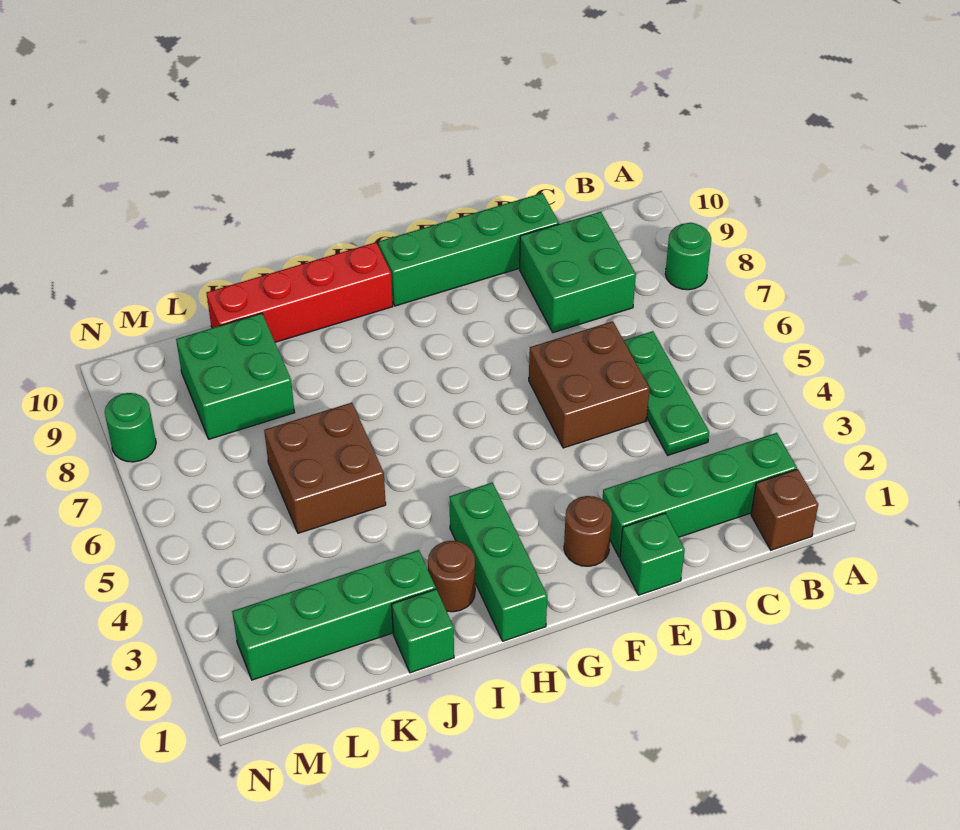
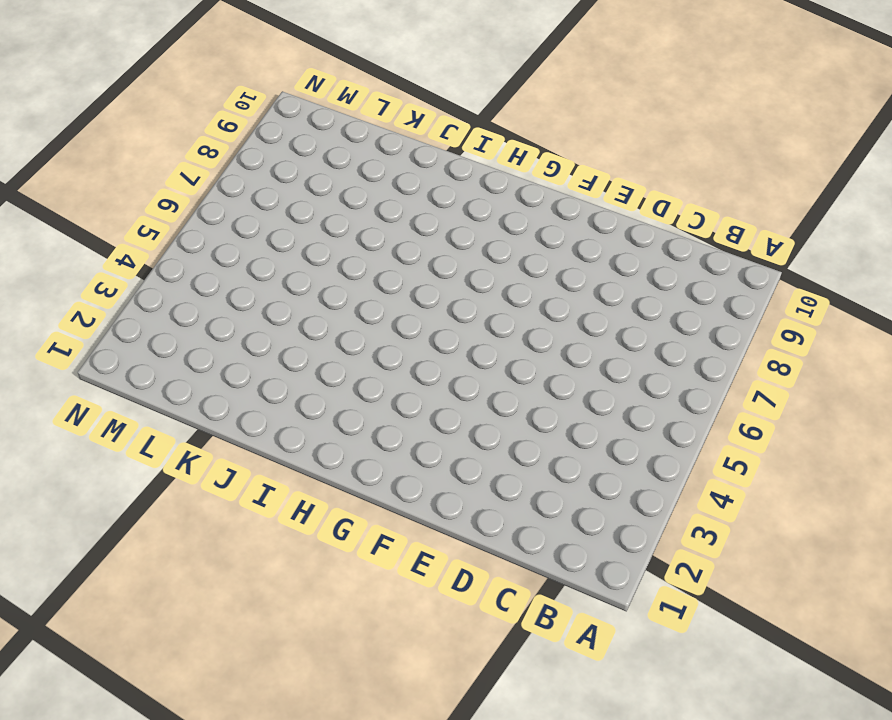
none -> green round brick A8 level 1
none -> brown brick B1 level 1
none -> green brick B2:E2 level 1

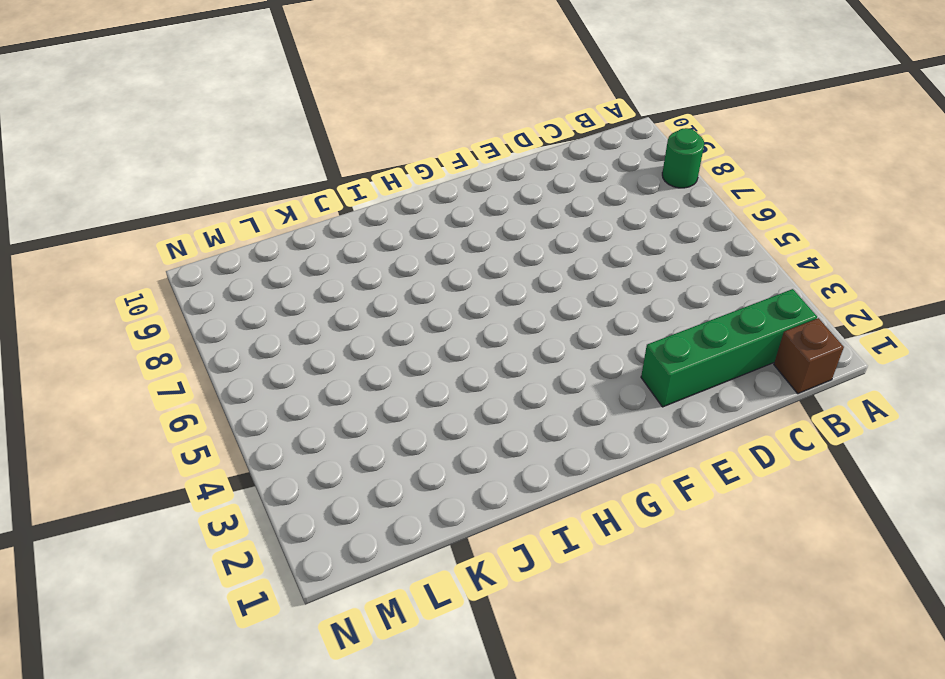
none -> green plate C4:C6 level 1
none -> green brick C8:D9 level 1
none -> brown brick D5:E6 level 1

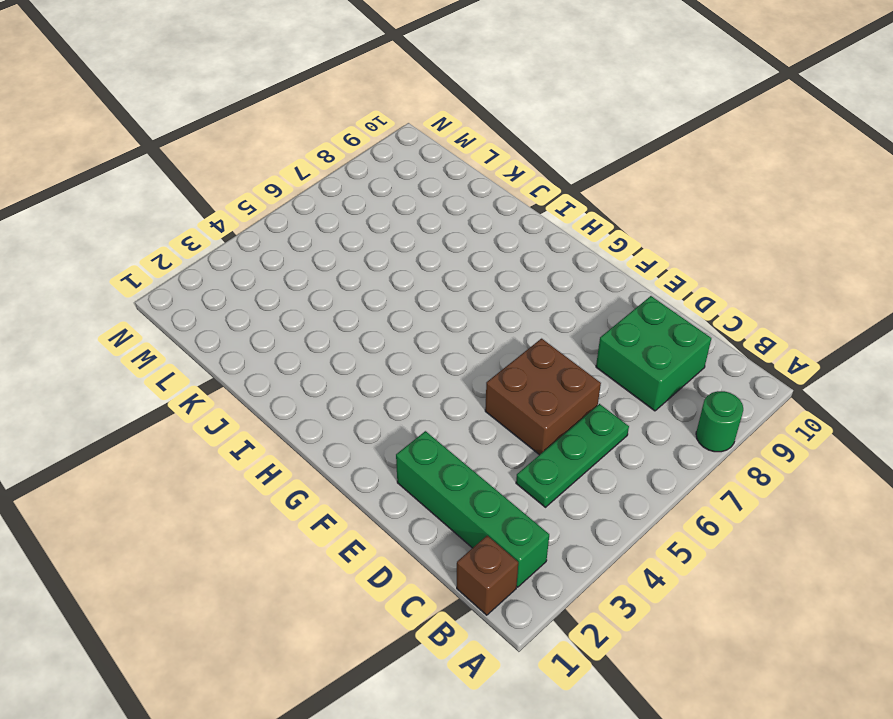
none -> green brick D10:G10 level 1
none -> green brick E1 level 1
none -> brown round brick F2 level 1

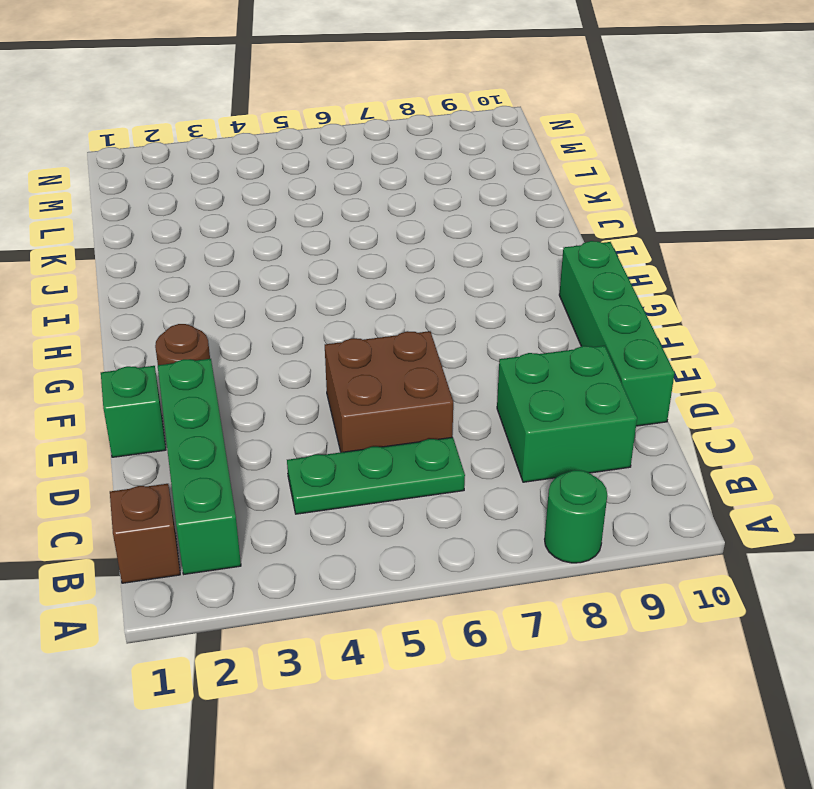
none -> green brick H1:H3 level 1
none -> red brick H10:K10 level 1
none -> brown round brick I2 level 1

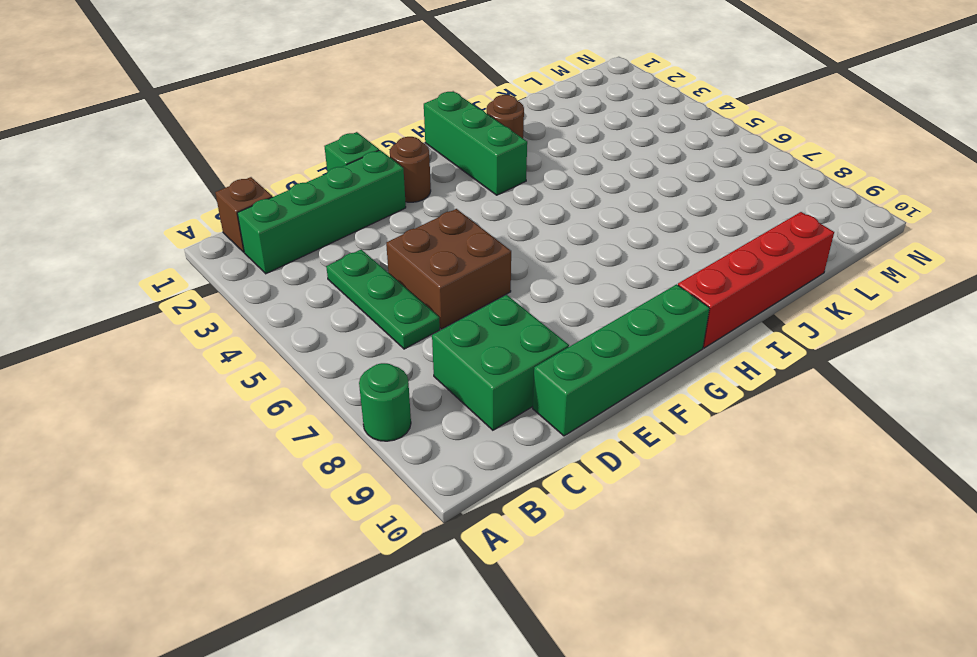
none -> green brick J1 level 1
none -> green brick J2:M2 level 1
none -> brown brick J5:K6 level 1

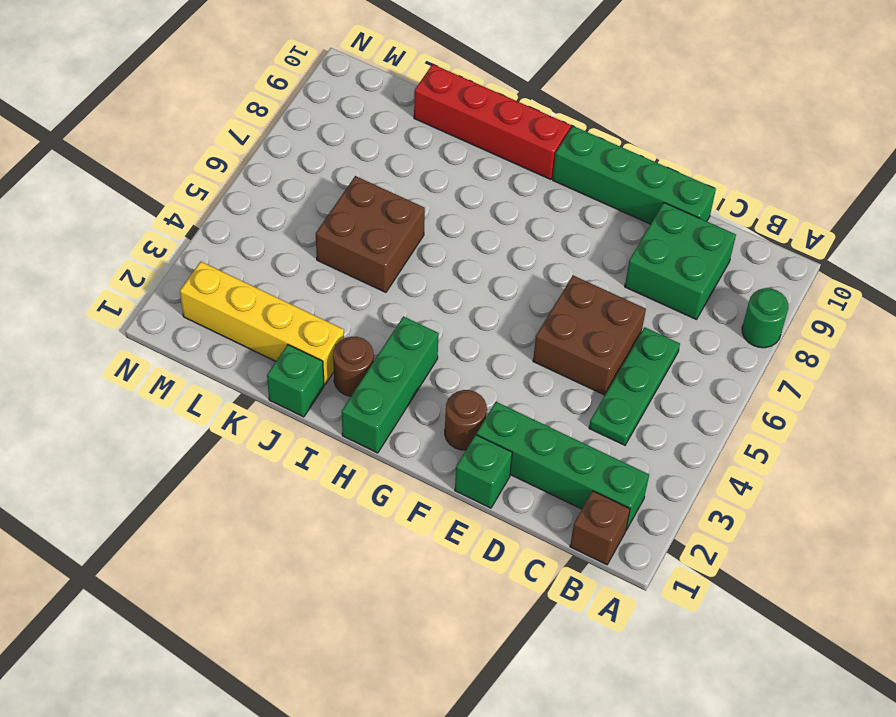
yellow brick J2:M2 level 1 -> green brick J2:M2 level 1
none -> green brick K8:L9 level 1
none -> green round brick N8 level 1

